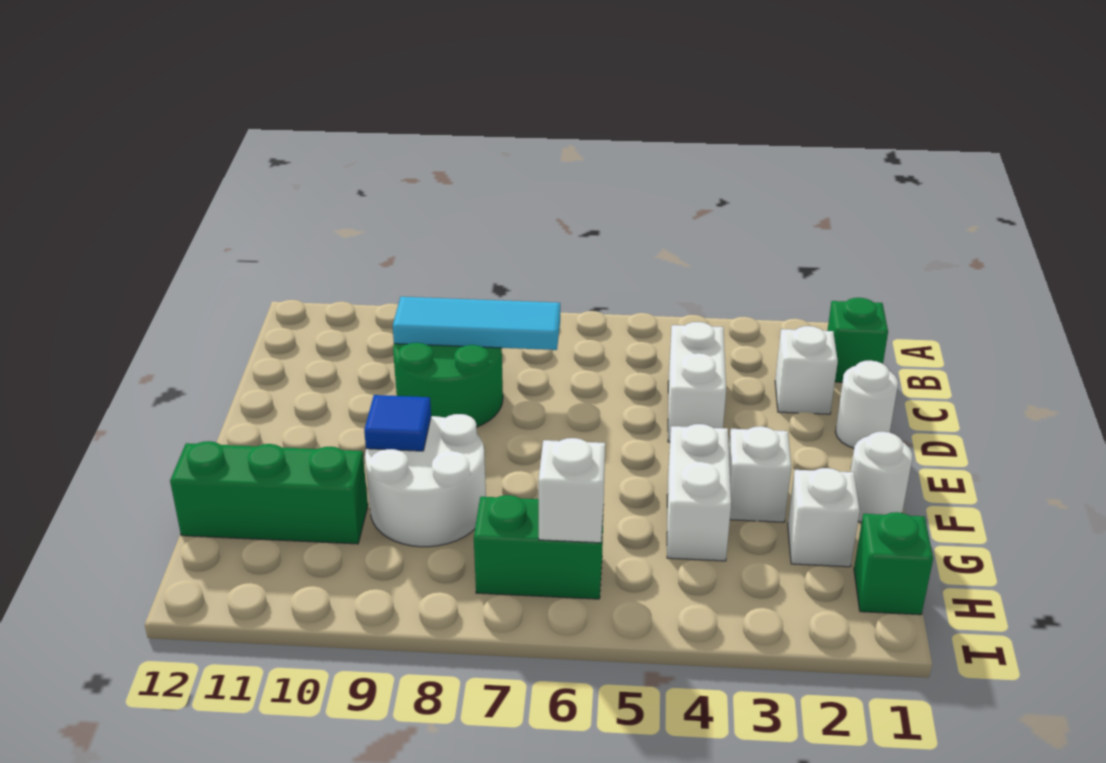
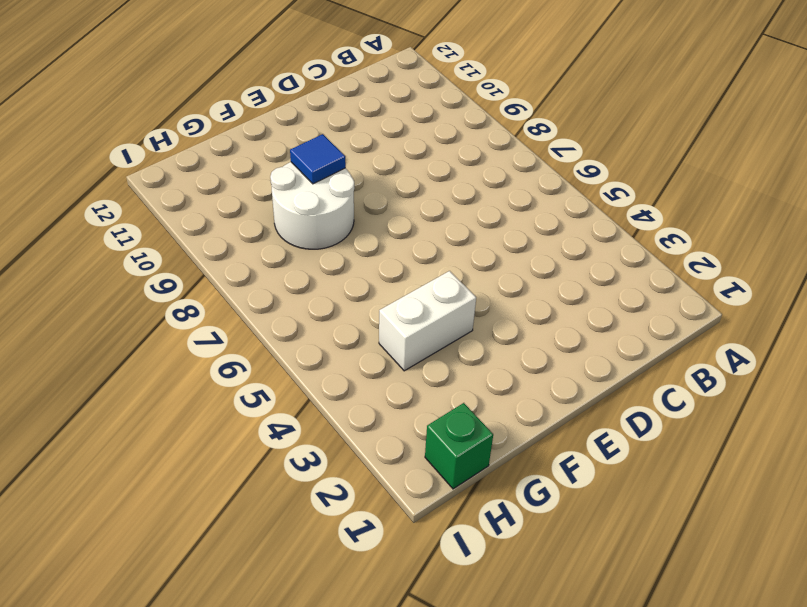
none -> green brick B1 level 1
none -> white brick C2 level 1
none -> white brick C4:D4 level 1

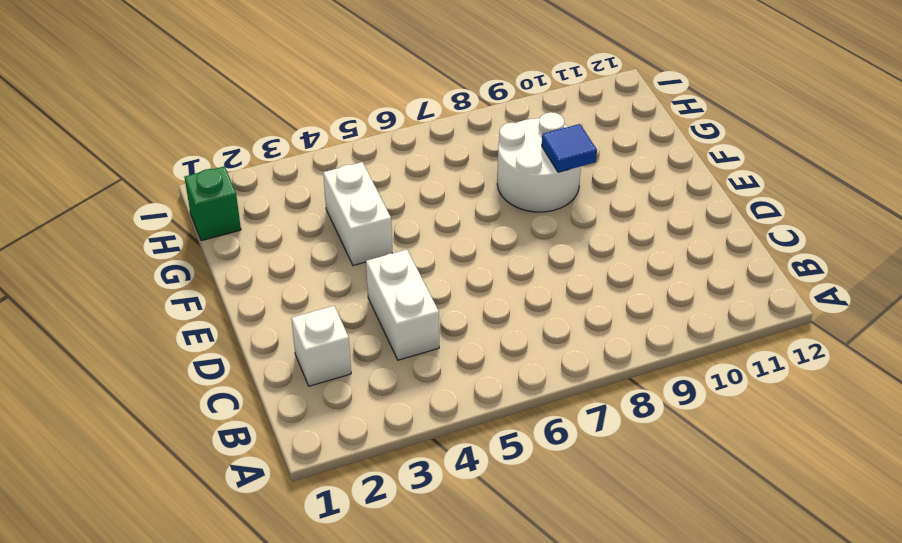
none -> green brick B1 level 1
none -> green round brick C8:D9 level 1
none -> white round brick D1 level 1

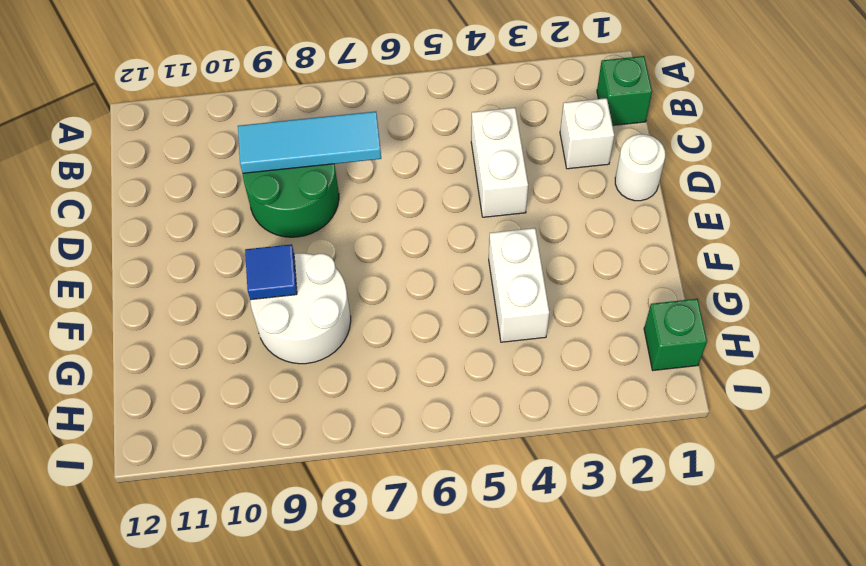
none -> white round brick F1 level 1
none -> white brick F3 level 1
none -> white brick G2 level 1

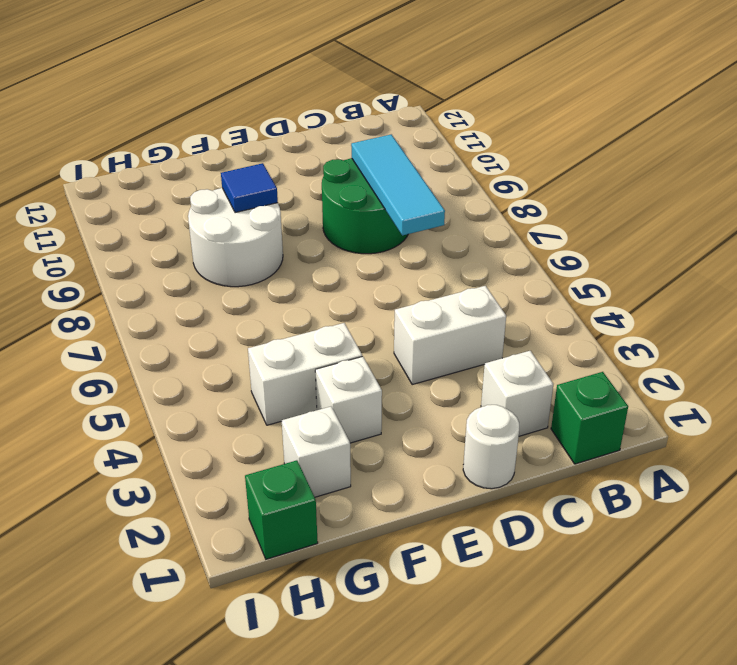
none -> white round brick F1 level 1
none -> green brick G10:G12 level 1
none -> green brick H6:H7 level 1

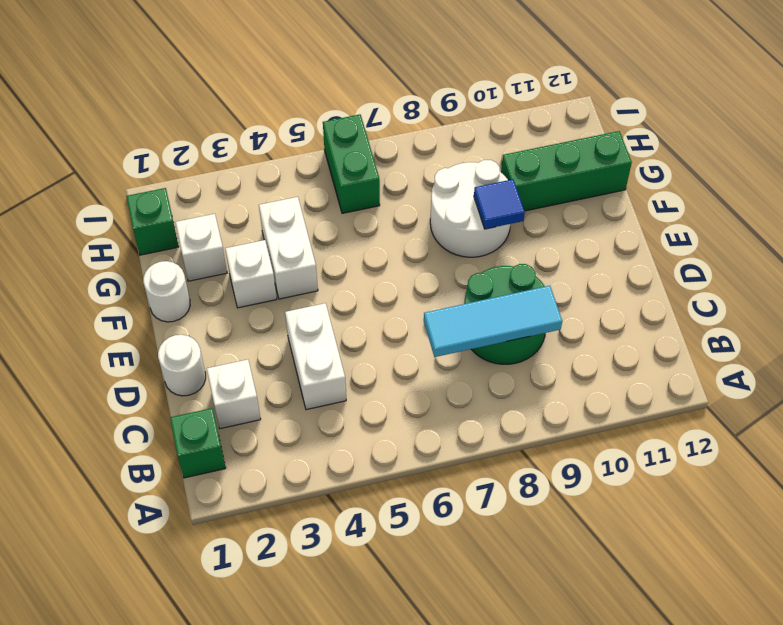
green brick H6:I6 level 1 -> green brick H6:H7 level 1
none -> white brick H6 level 2

